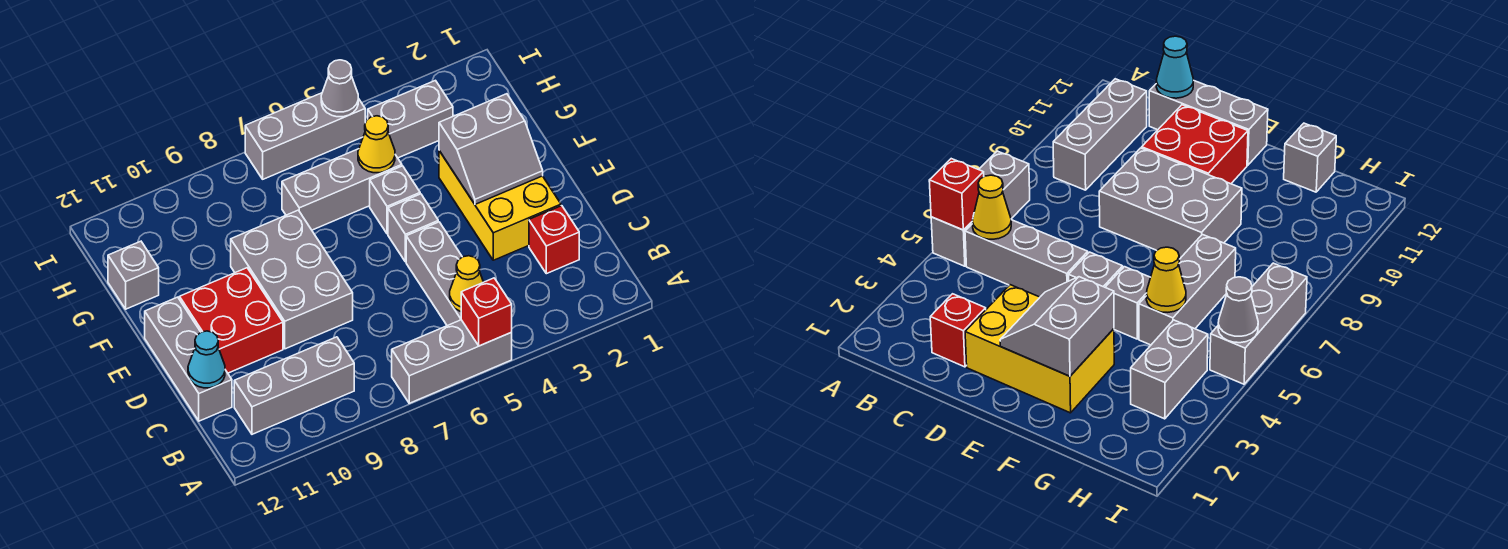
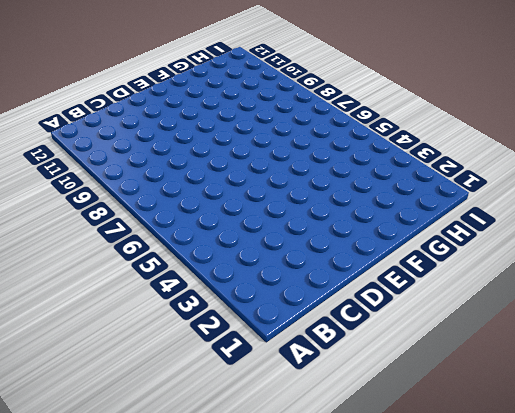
none -> grey brick A5:A7 level 1
none -> grey brick B5:D5 level 1
none -> grey brick B9:B11 level 1

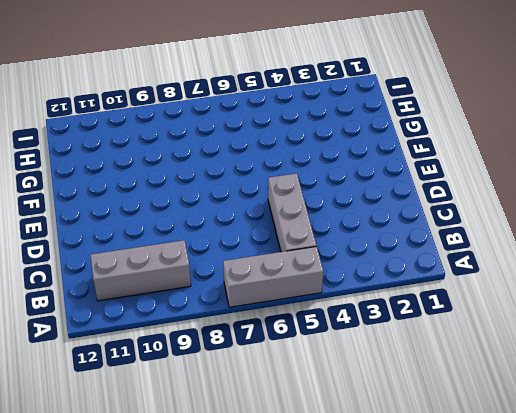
none -> red brick C2 level 1
none -> grey brick C12:E12 level 1
none -> yellow brick D2:F3 level 1

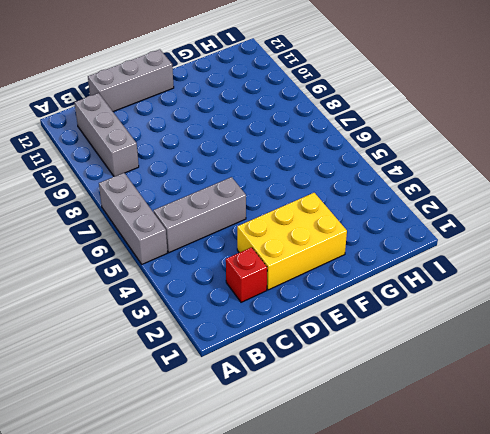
none -> grey brick D8:F9 level 1
none -> red brick D10:E11 level 1
none -> grey brick E5 level 1

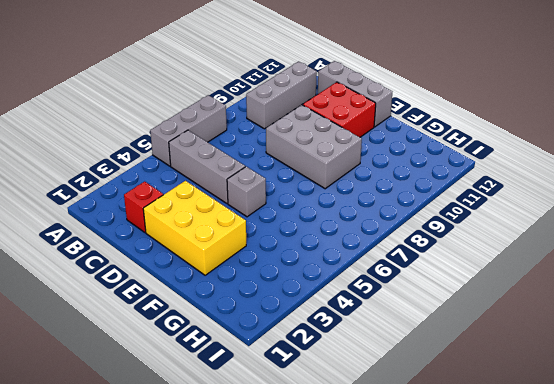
none -> grey brick F5 level 1
none -> grey brick G5:G7 level 1
none -> grey brick G12 level 1

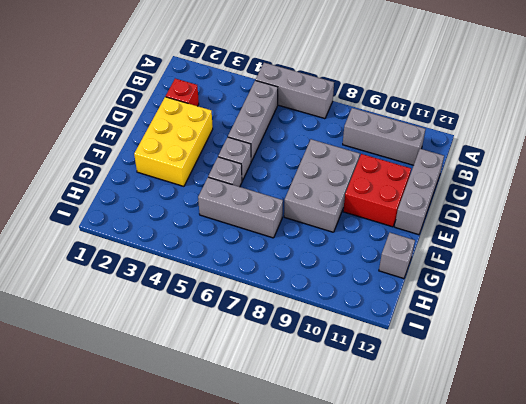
none -> grey brick H3:H4 level 1
none -> grey brick I5:I7 level 1
none -> red brick A5 level 2

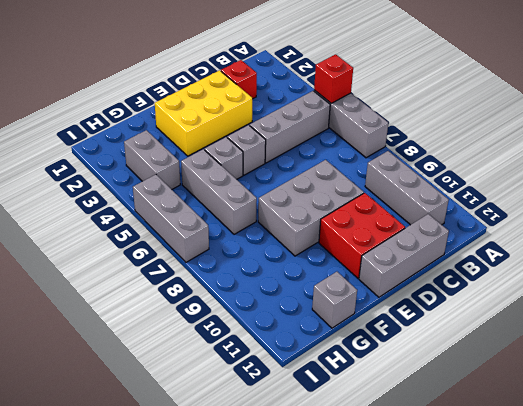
none -> yellow cone B5 level 2
none -> cyan cone C12 level 2
none -> grey slope E2:F3 level 2 top F

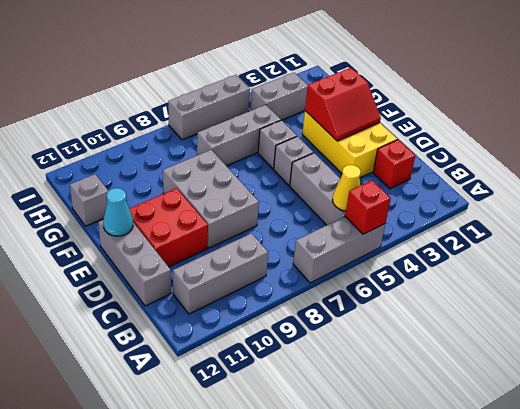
red slope E2:F3 level 2 top F -> grey slope E2:F3 level 2 top F
cyan cone E12 level 2 -> cyan cone C12 level 2
none -> yellow cone G5 level 2
none -> grey cone I5 level 2

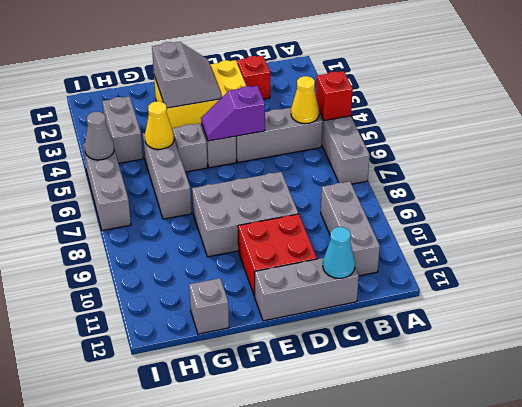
purple slope D5:E5 level 2 top D -> none

